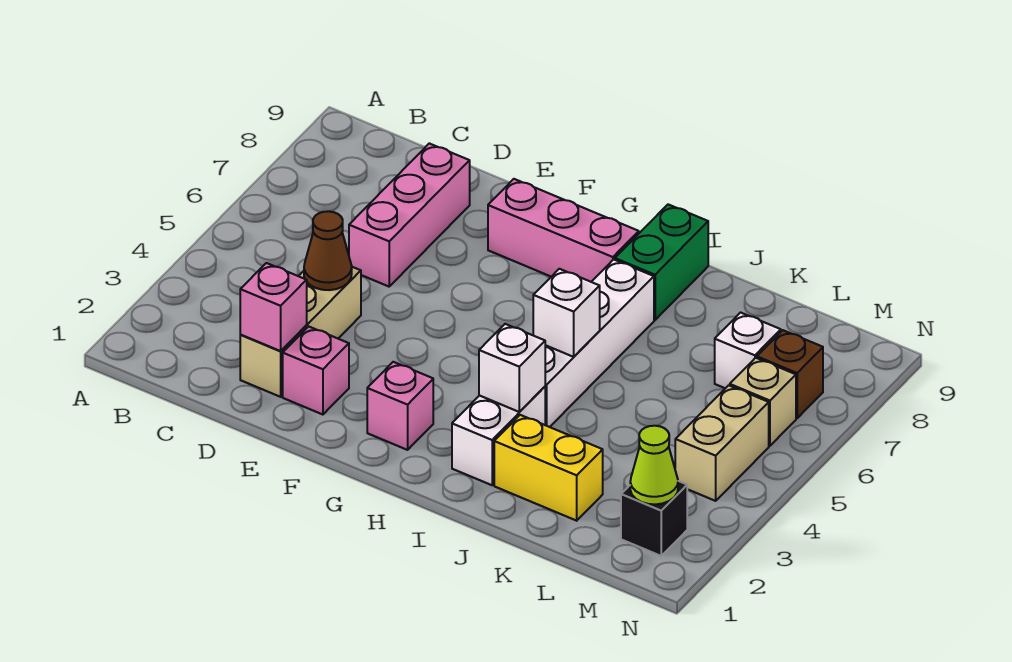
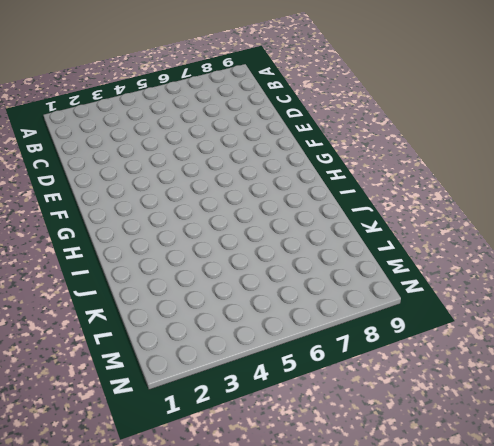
none -> tan brick D2:D4 level 1
none -> pink brick D6:D8 level 1
none -> pink brick E2 level 1

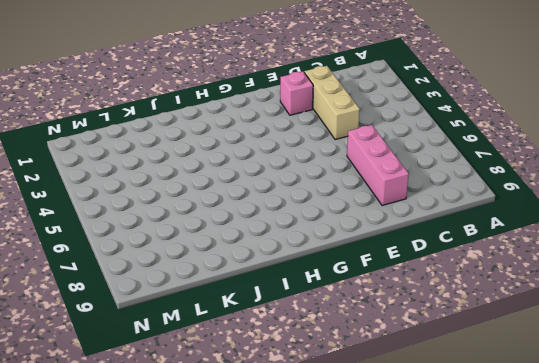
none -> pink brick F8:H8 level 1
none -> pink brick G2 level 1
none -> white brick I2:I3 level 1

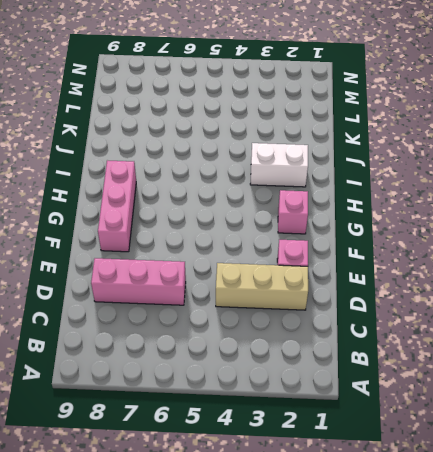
none -> white brick I4:I7 level 1
none -> green brick I8:I9 level 1
none -> yellow brick J2:K2 level 1

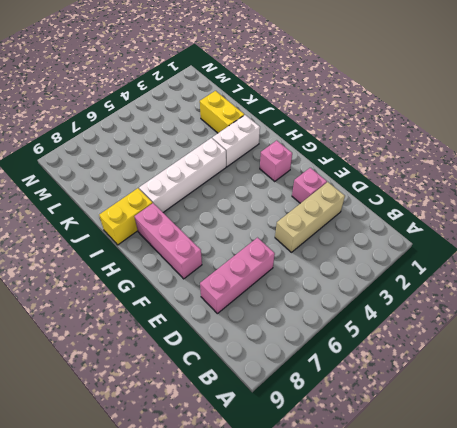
yellow brick I8:I9 level 1 -> green brick I8:I9 level 1
none -> white brick L7 level 1
none -> black brick M2 level 1
none -> tan brick M4:M5 level 1

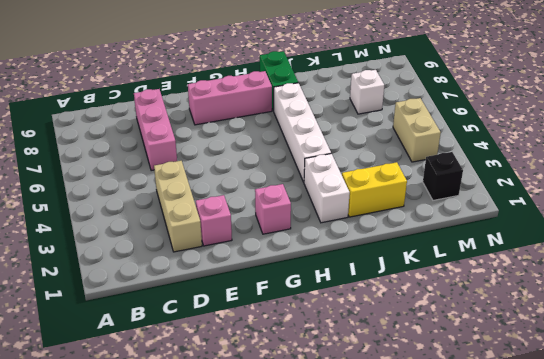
none -> tan brick M6 level 1
none -> brown brick M7 level 1
none -> pink brick D2 level 2

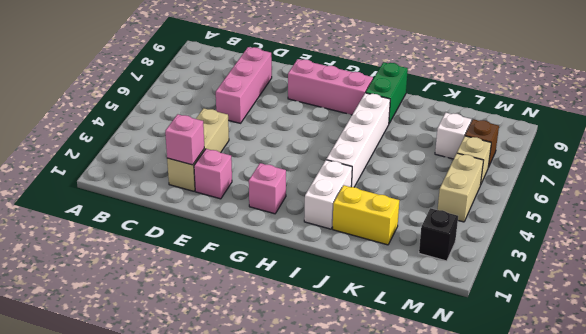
none -> brown cone D4 level 2
none -> white brick I3 level 2
none -> white brick I5 level 2

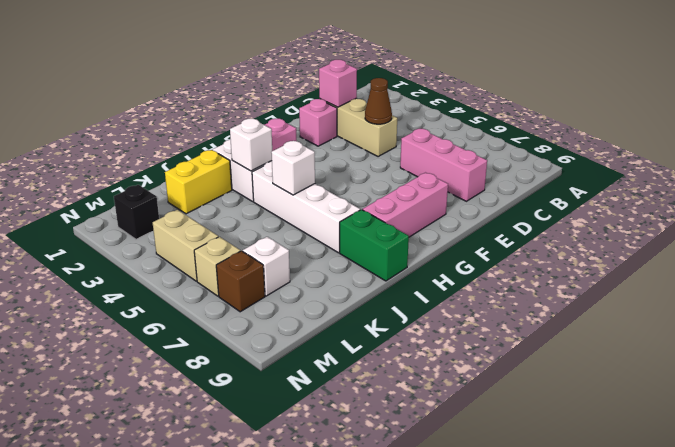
none -> lime cone M2 level 2

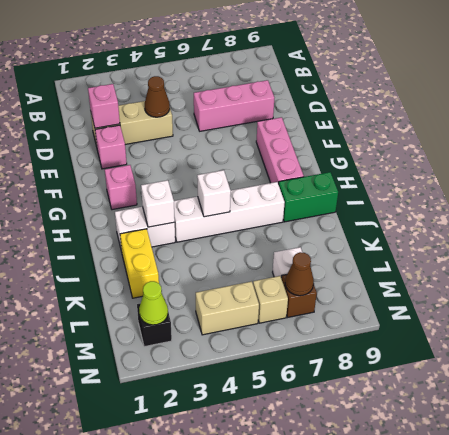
brown cone M7 level 2 -> none

